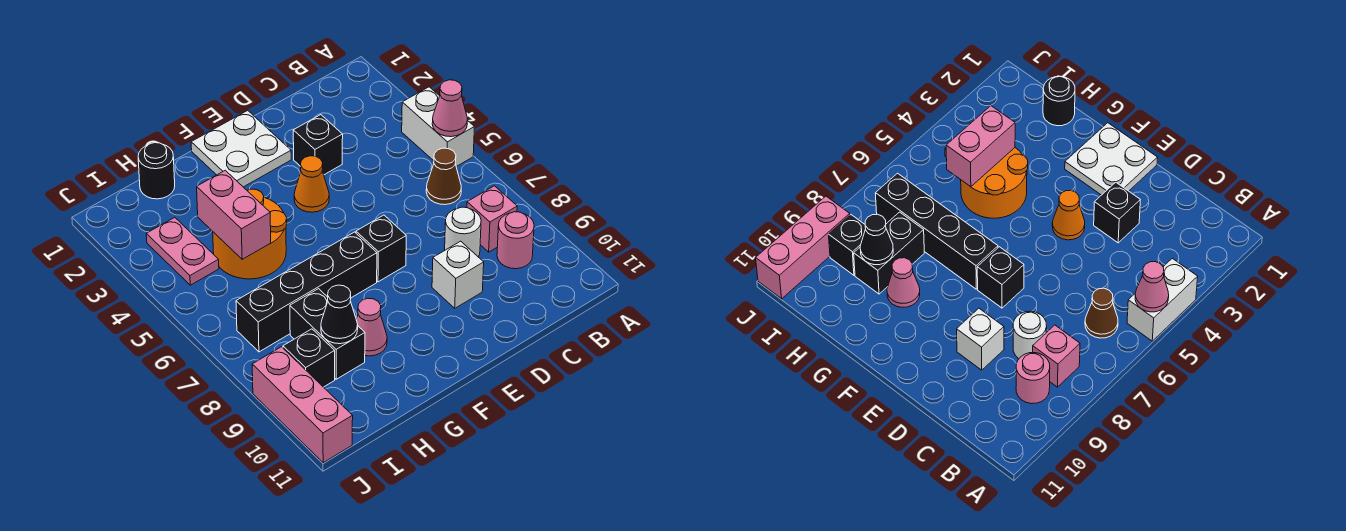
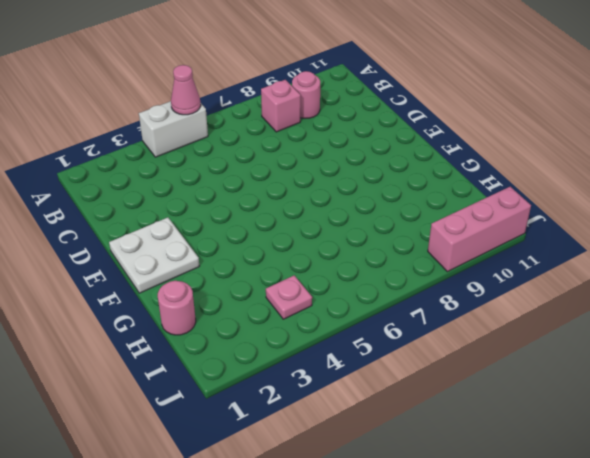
pink round brick H1 level 1 -> black round brick H1 level 1
pink plate I4 level 1 -> pink plate I3:I4 level 1
none -> brown cone B6 level 1
none -> white round brick C8 level 1
none -> black brick D3 level 1

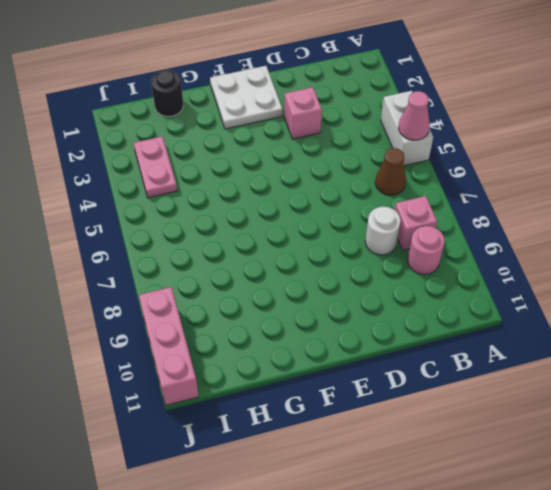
pink brick D3 level 1 -> black brick D3 level 1
none -> white brick D9 level 1
none -> orange cone E4 level 1
none -> black brick E7 level 1

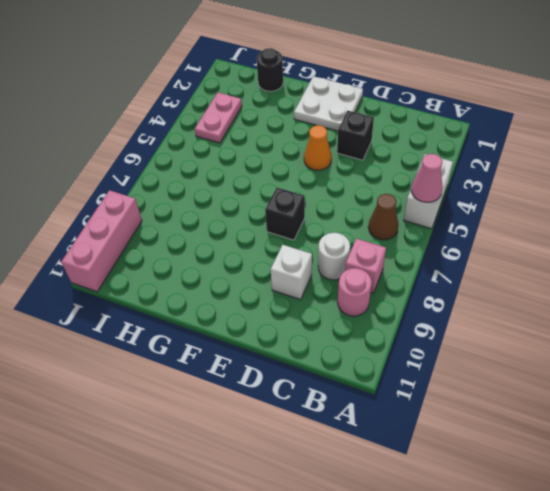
none -> black brick F7:I7 level 1
none -> orange round brick G4:H5 level 1
none -> pink cone G9 level 1

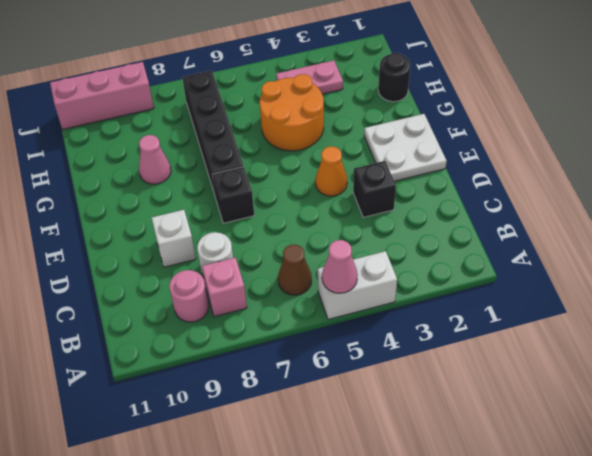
none -> black brick H8:H9 level 1
none -> black brick I9 level 1
none -> pink brick H4:H5 level 2

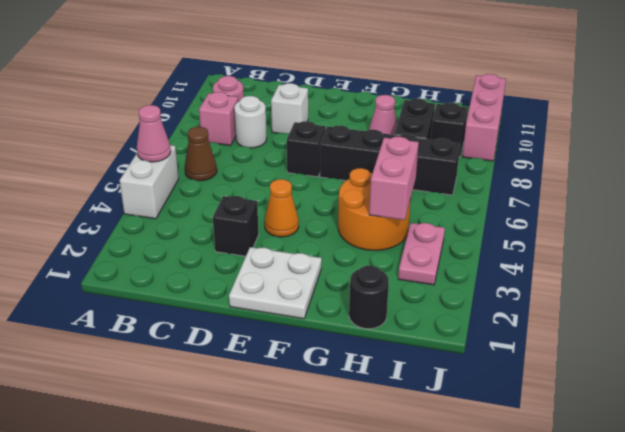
none -> black cone H9 level 2

